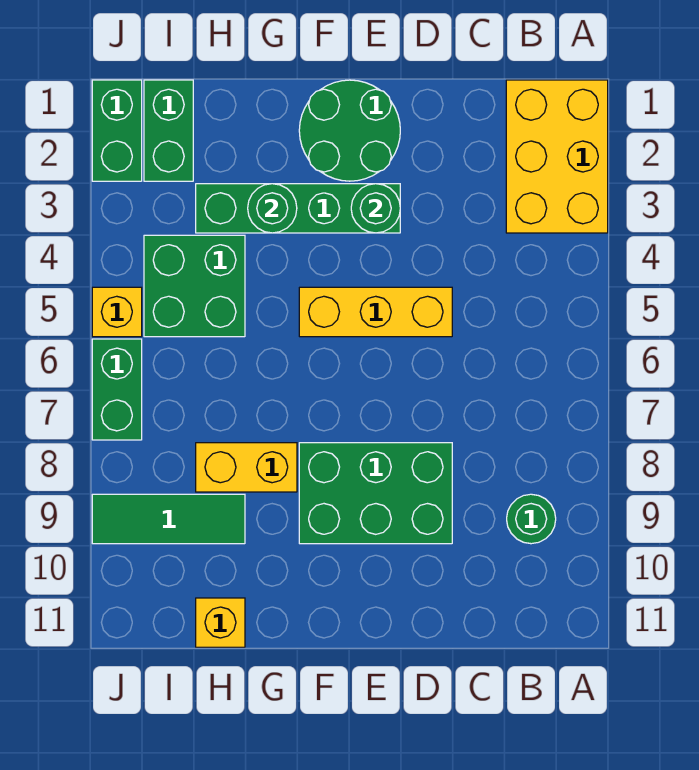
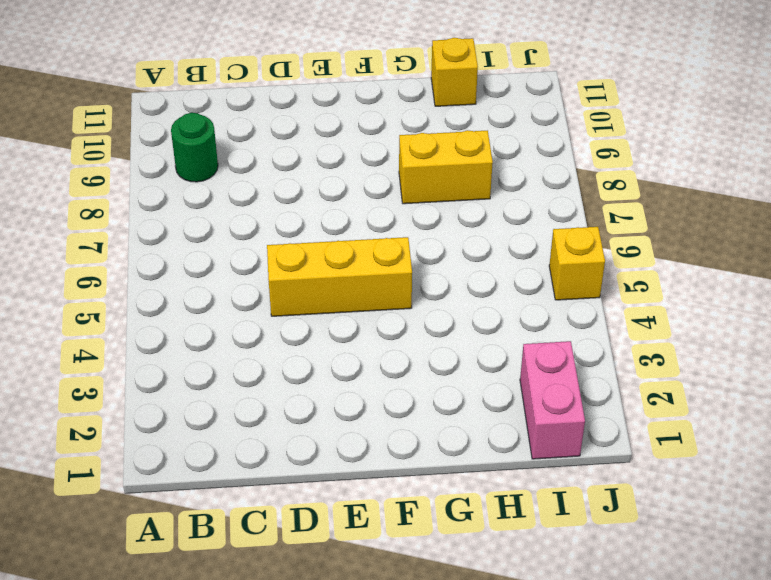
pink brick I1:I2 level 1 -> green brick I1:I2 level 1
none -> yellow brick A1:B3 level 1
none -> green brick D8:F9 level 1
none -> green round brick E1:F2 level 1

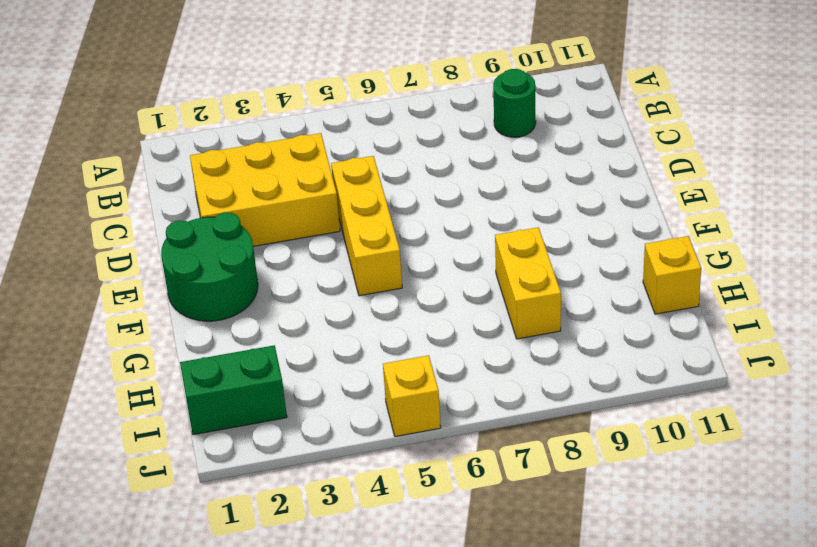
yellow brick C2:D4 level 1 -> yellow brick A1:B3 level 1
none -> green brick D8:F9 level 1
none -> green brick E3:H3 level 1
none -> green brick H4:I5 level 1

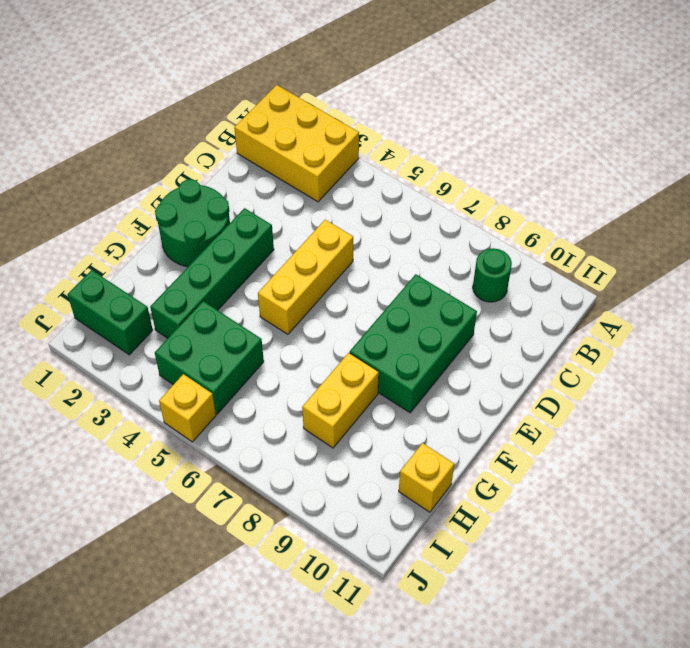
none -> green tile H9:J9 level 1
none -> green brick J1:J2 level 1
none -> green brick J6:J7 level 1

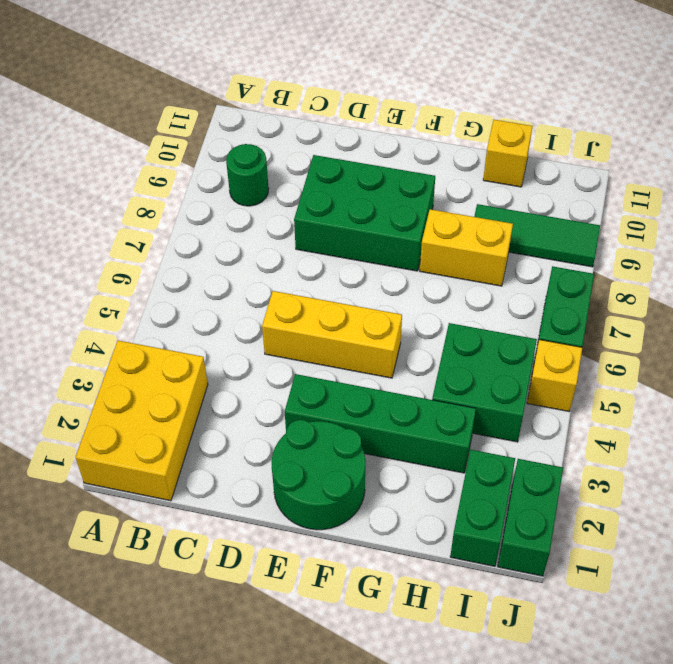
none -> green round brick E3 level 2
none -> green round brick G3 level 2

